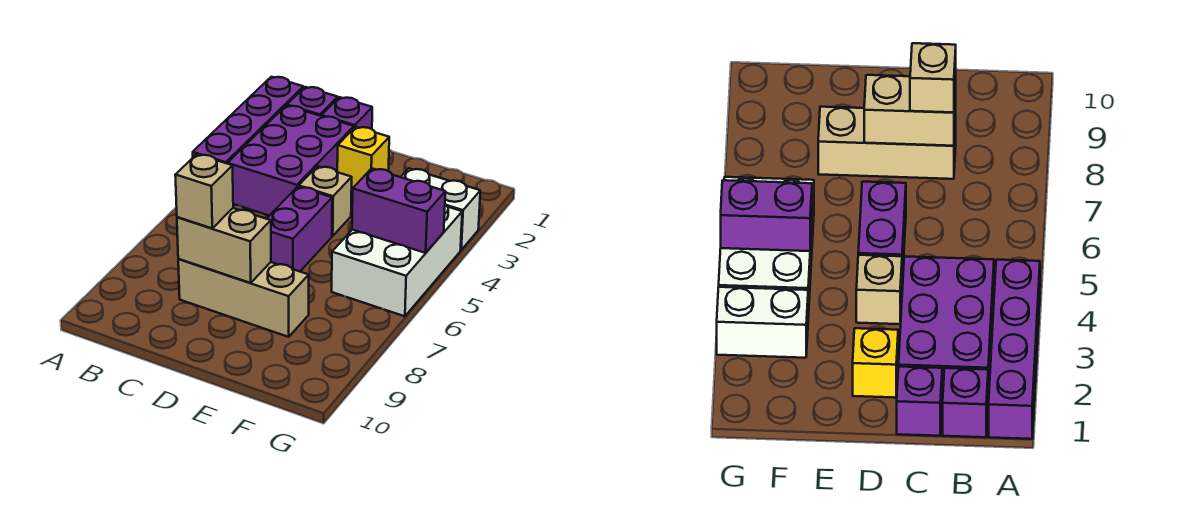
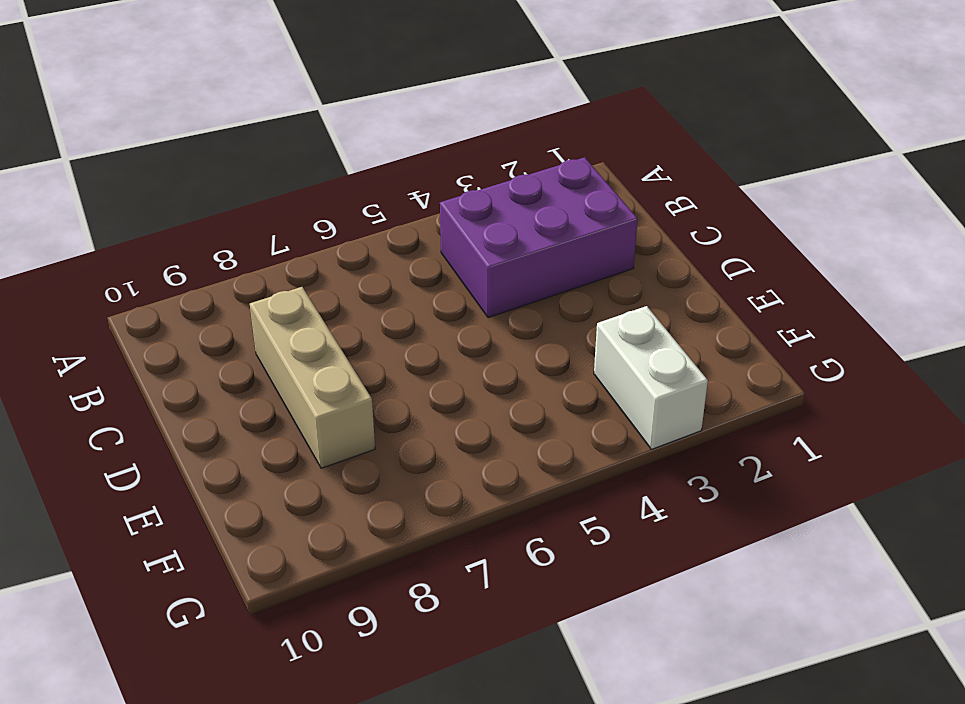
none -> purple brick A1:A4 level 1
none -> purple brick B1 level 1
none -> purple brick C1 level 1

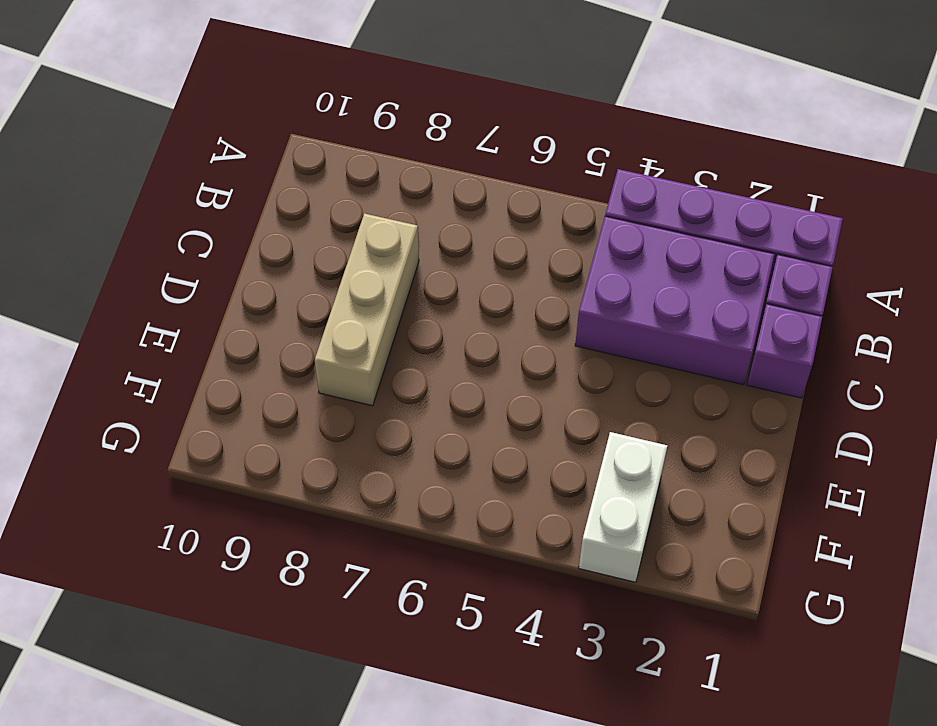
none -> yellow brick D2 level 1
none -> tan brick D4 level 1
none -> purple brick D5:D6 level 1

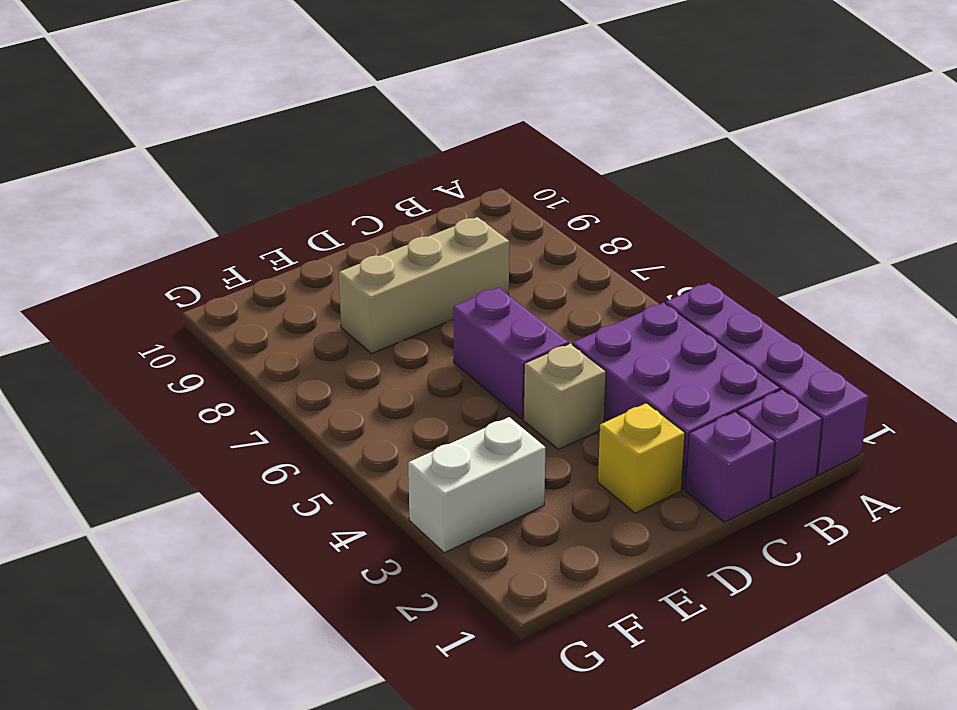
none -> white brick F4:G6 level 1
none -> tan brick C8:D8 level 2
none -> purple brick F5:G5 level 2

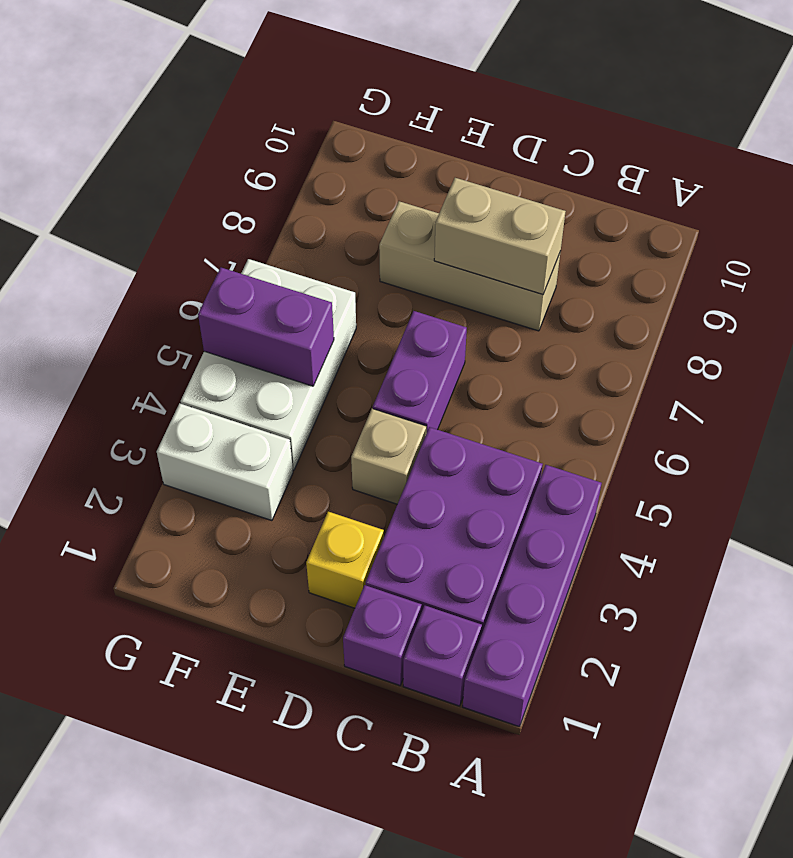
none -> tan brick C8 level 3

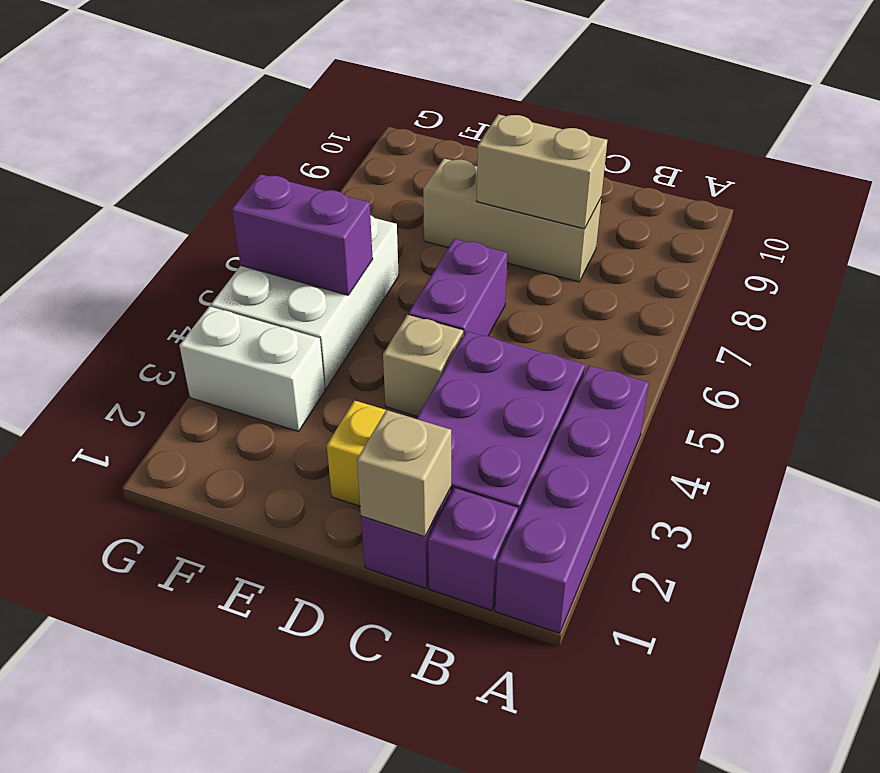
tan brick C1 level 2 -> tan brick C8 level 3

